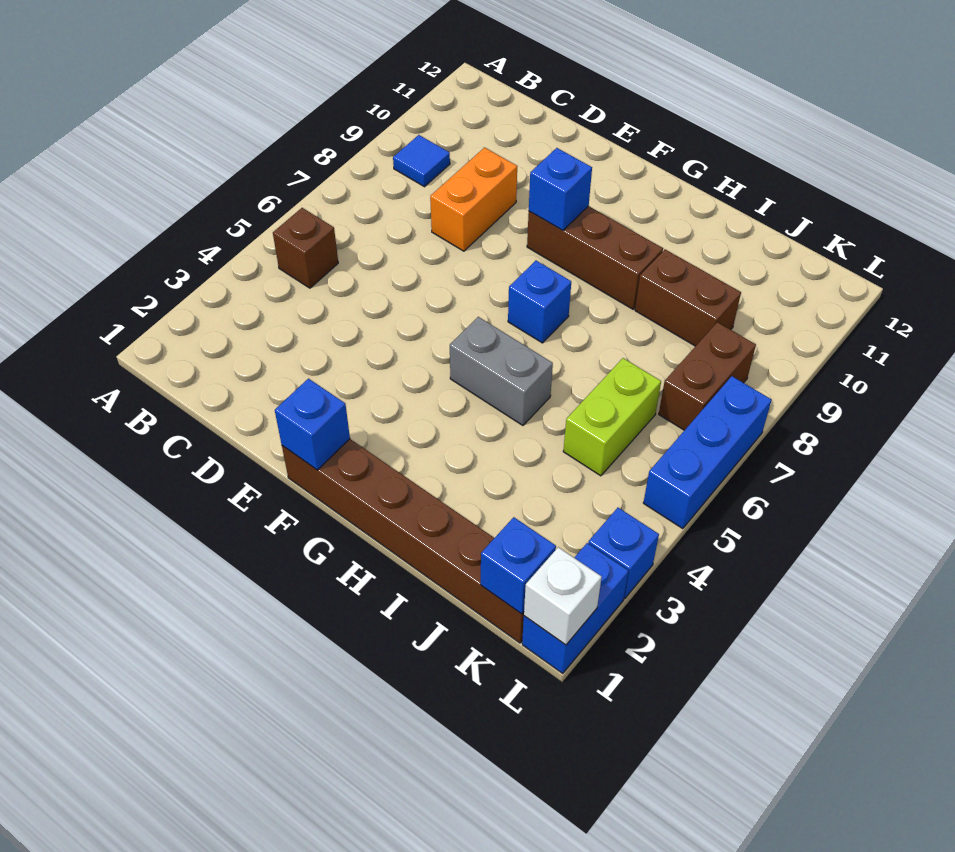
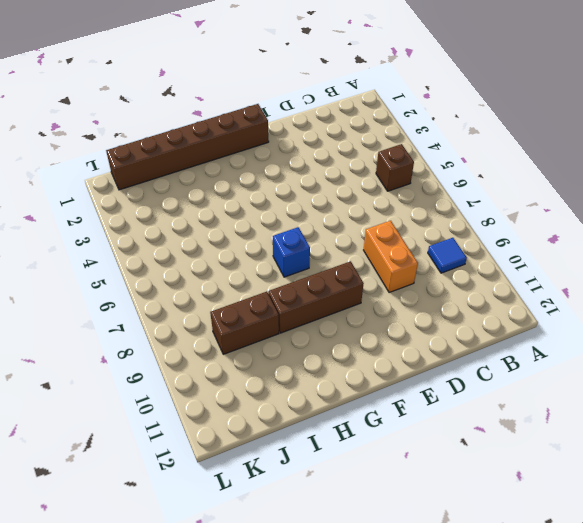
none -> grey brick G5:H5 level 1
none -> lime brick J5:J6 level 1
none -> brown brick K7:K8 level 1

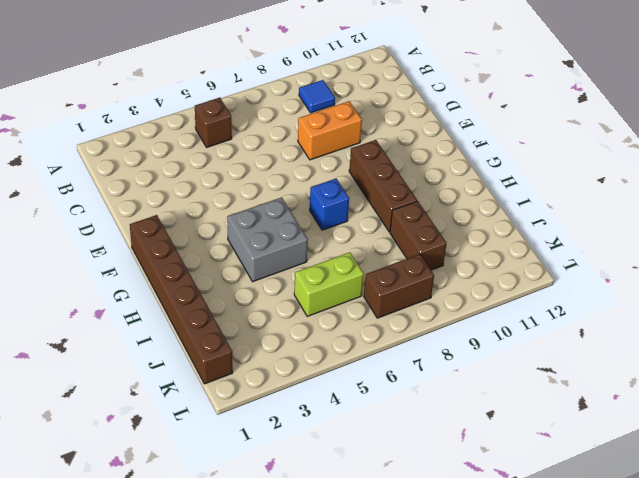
grey brick G4:H5 level 1 -> grey brick G5:H5 level 1
none -> blue brick L1:L2 level 1
none -> blue brick L3 level 1
none -> blue brick L5:L7 level 1

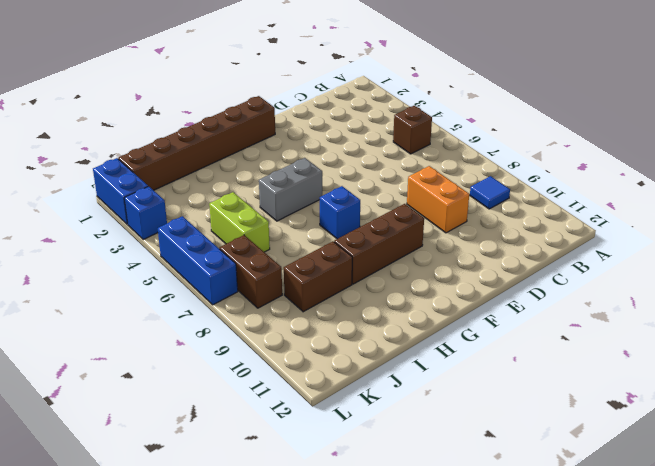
none -> blue brick F1 level 2
none -> blue brick F9 level 2
none -> blue brick K1 level 2

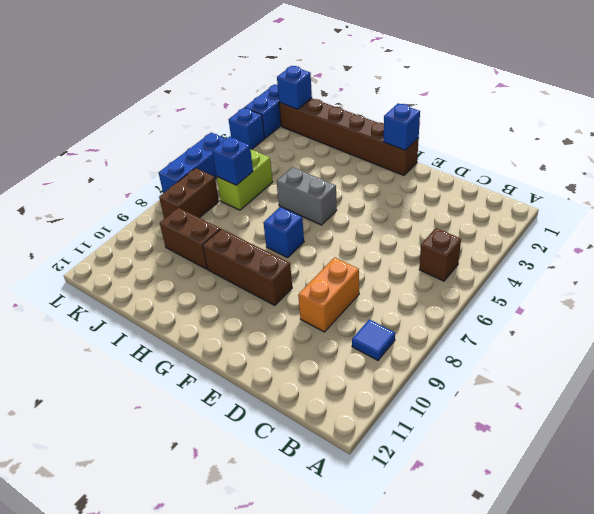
blue brick J6 level 2 -> blue brick F9 level 2
none -> white brick L1 level 2

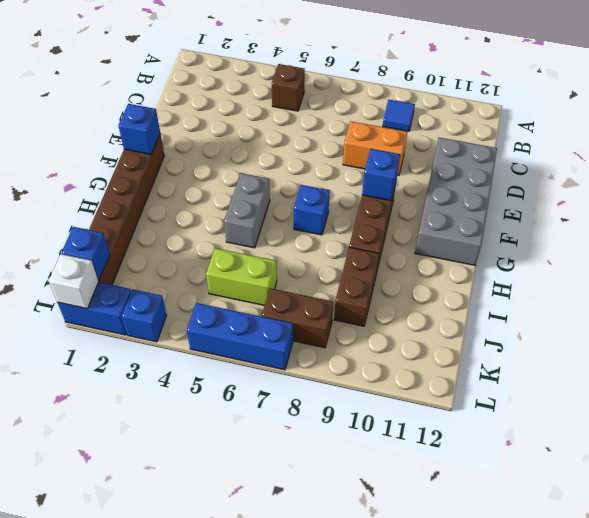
grey brick D11:G12 level 1 -> none

